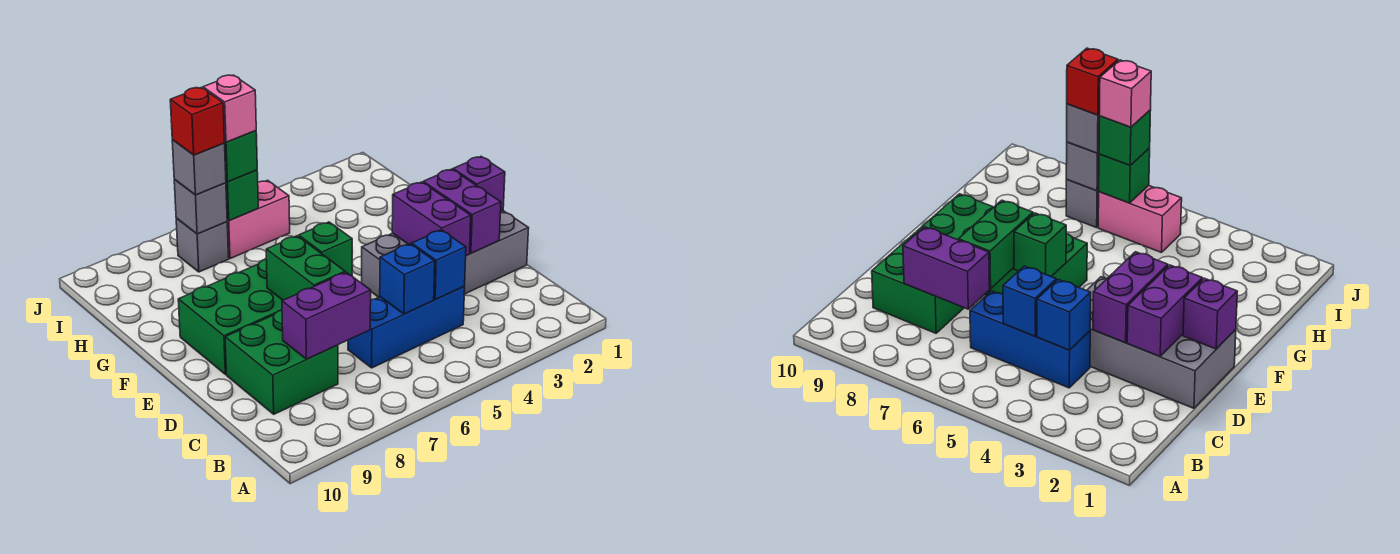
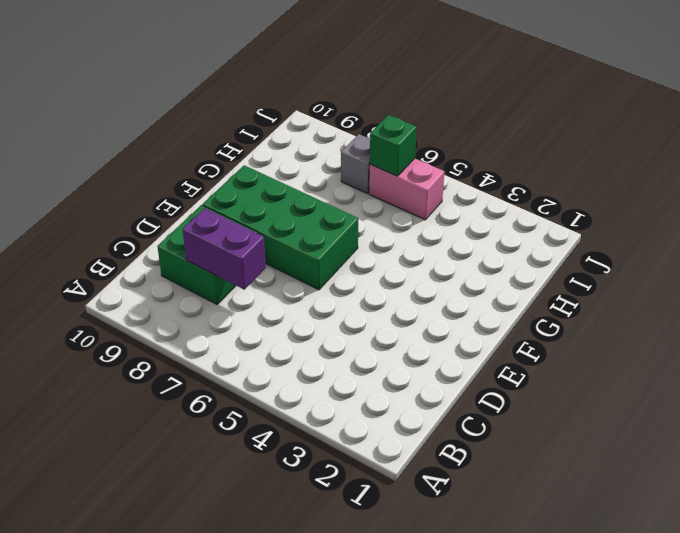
none -> blue brick C4:C6 level 1
none -> grey brick D1:E4 level 1
none -> blue brick C4 level 2

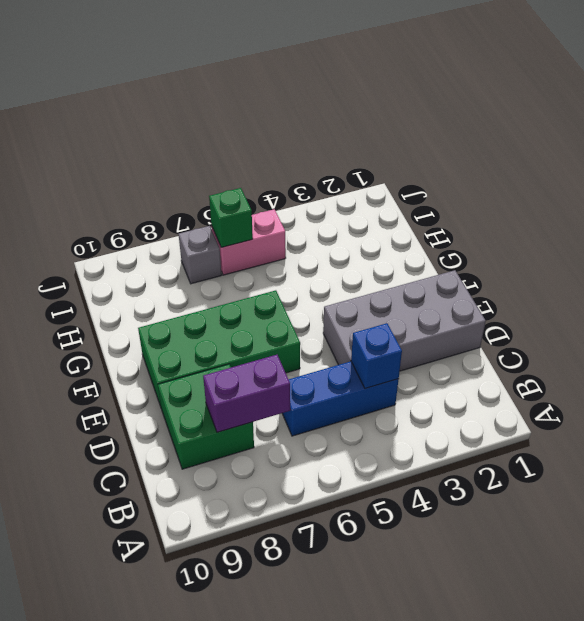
none -> blue brick C5 level 2
none -> purple brick D2:E2 level 2
none -> purple brick D3:E3 level 2

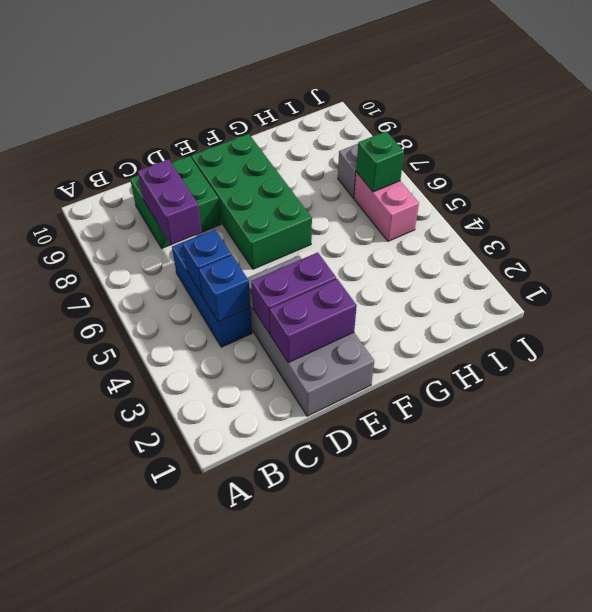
none -> green brick D7:E7 level 2
none -> purple brick E1 level 2
none -> green brick E6 level 2

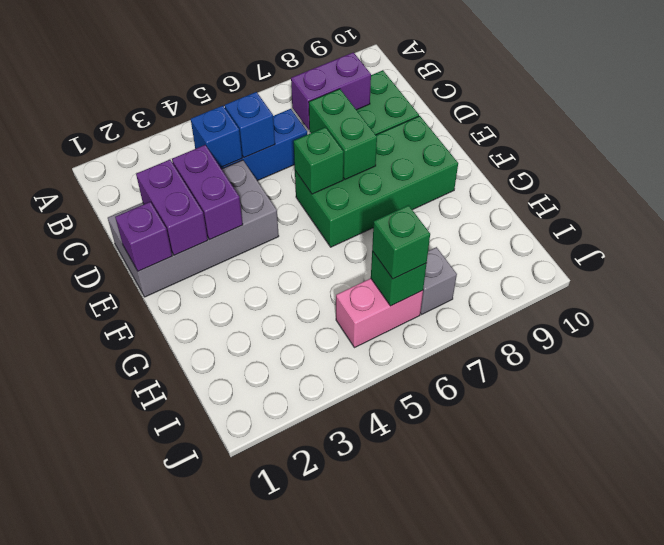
none -> grey brick I7 level 2
none -> grey brick I7 level 3
none -> pink brick I6 level 4

